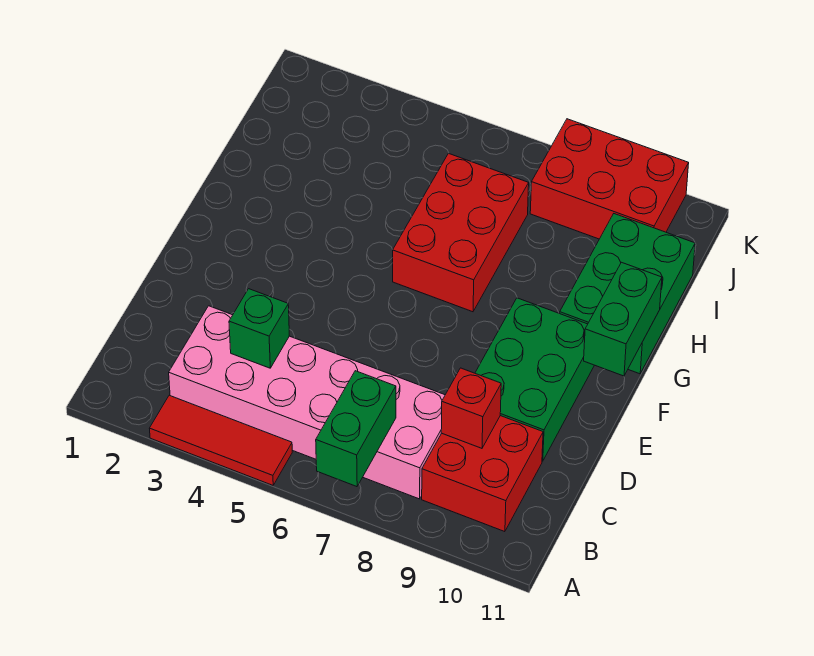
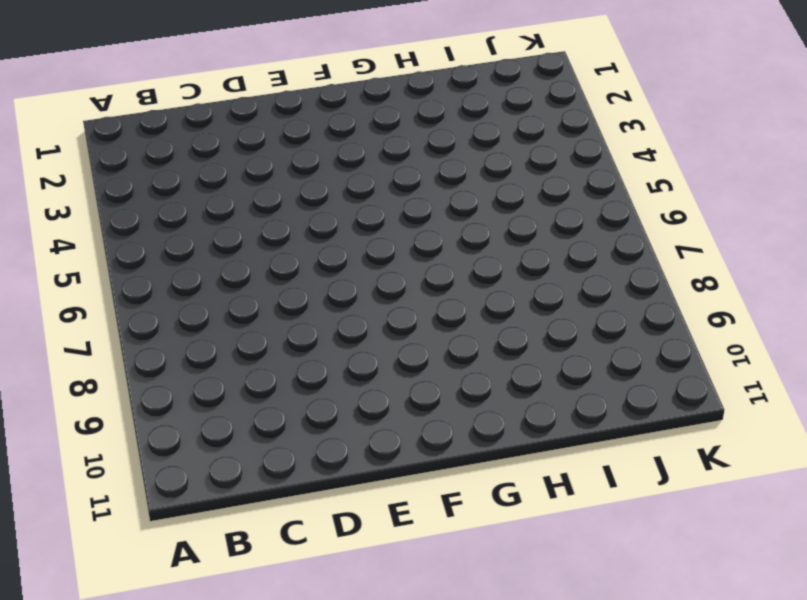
none -> red tile A3:A5 level 1
none -> pink brick B3:C8 level 1

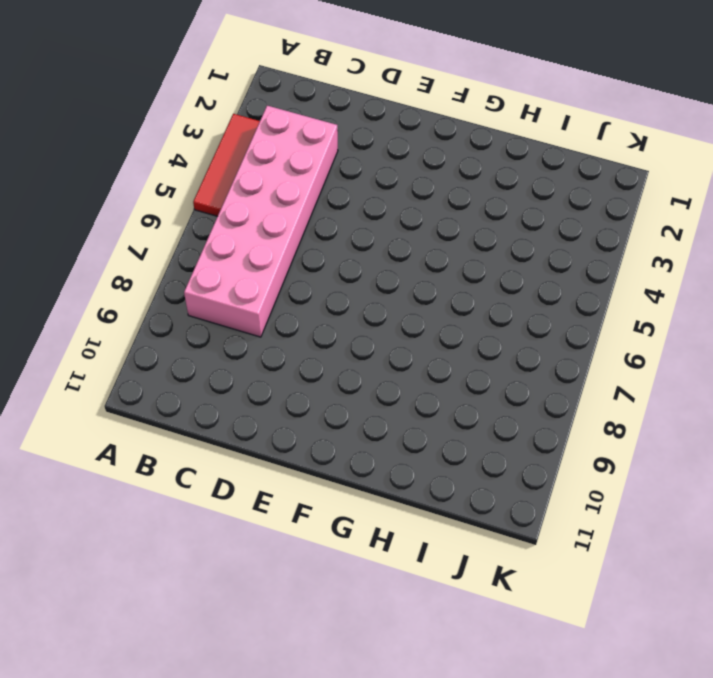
none -> red brick B9:C10 level 1
none -> green brick D9:F10 level 1

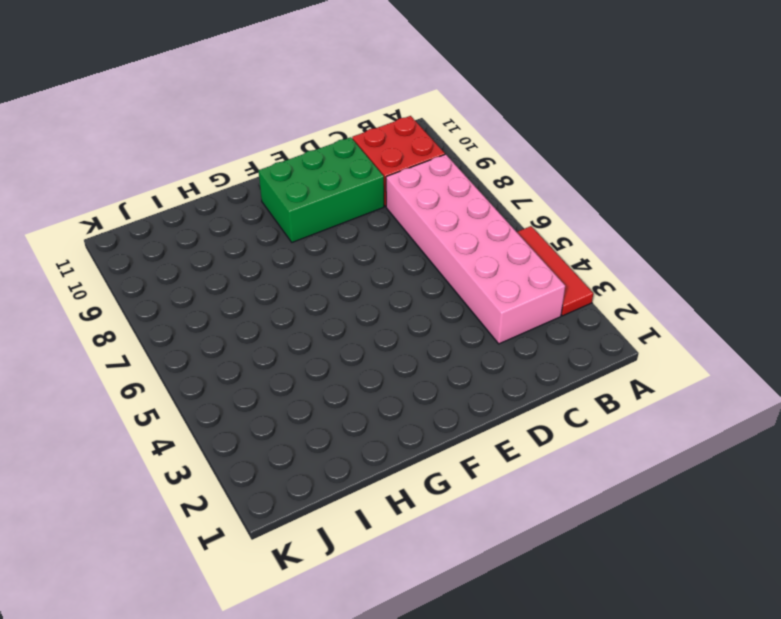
none -> red brick G6:I7 level 1
none -> green brick G10:I11 level 1

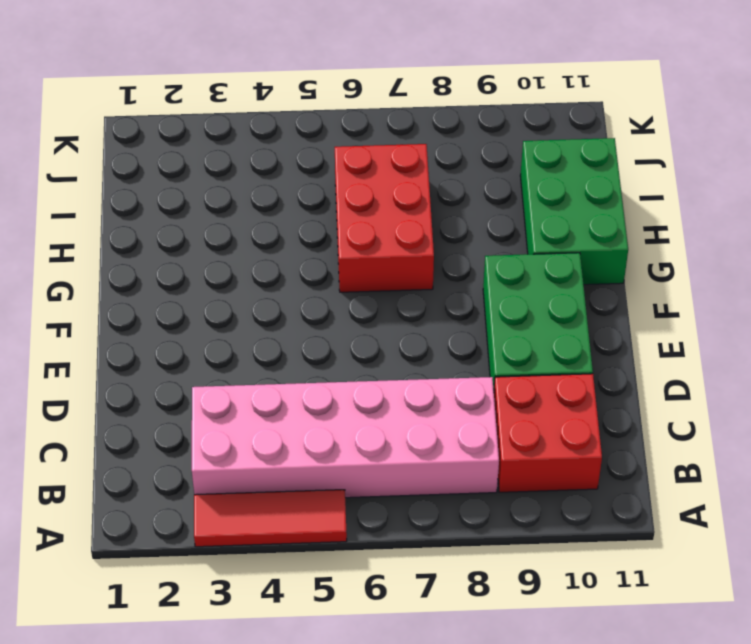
none -> red brick J8:K10 level 1
none -> green brick A7:B7 level 2

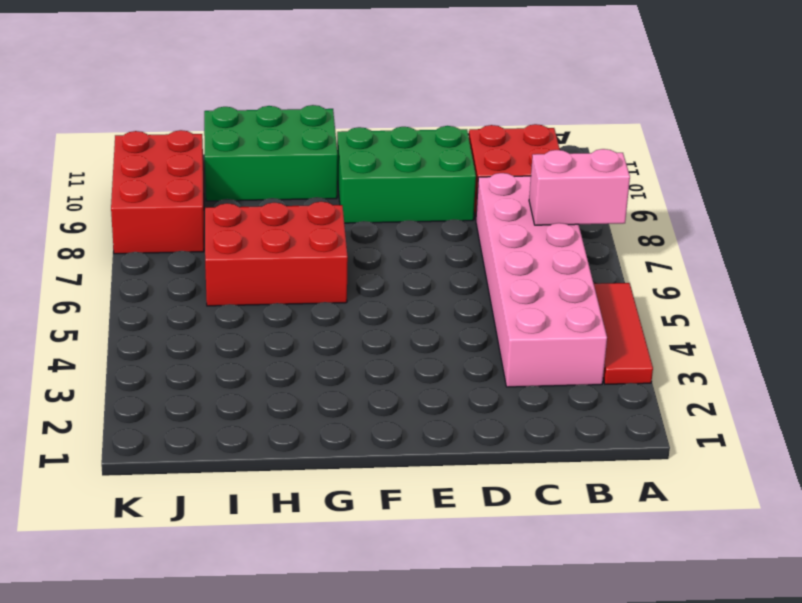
pink brick A7:B7 level 2 -> green brick A7:B7 level 2
none -> green brick C4 level 2
none -> red brick C9 level 2

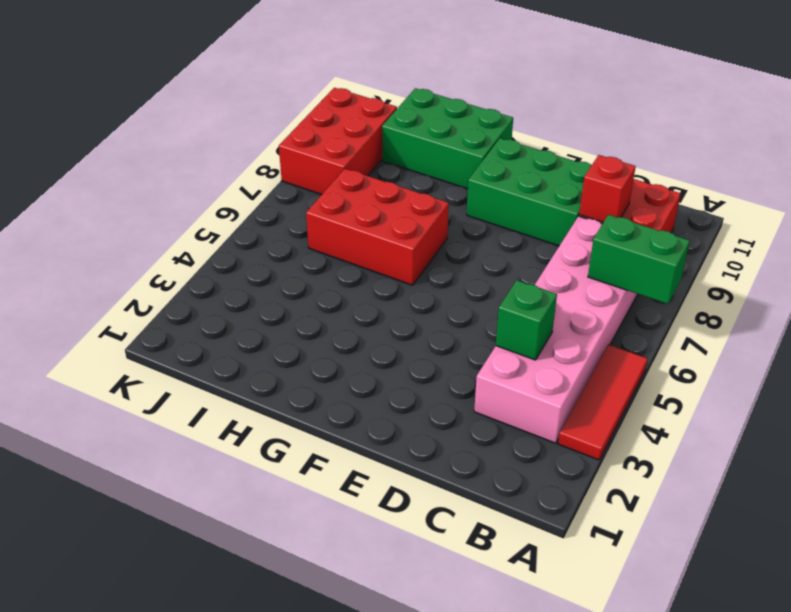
none -> green brick F11:G11 level 2

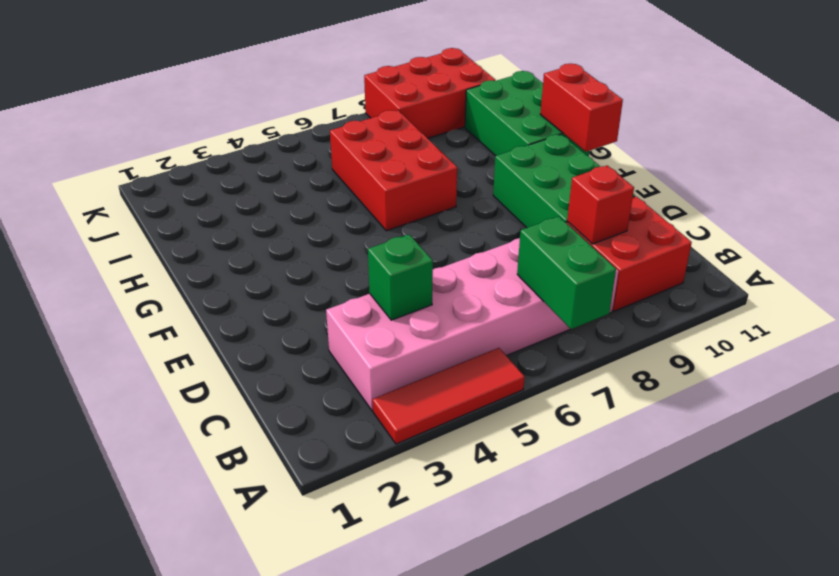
red brick F11:G11 level 2 -> green brick F11:G11 level 2

